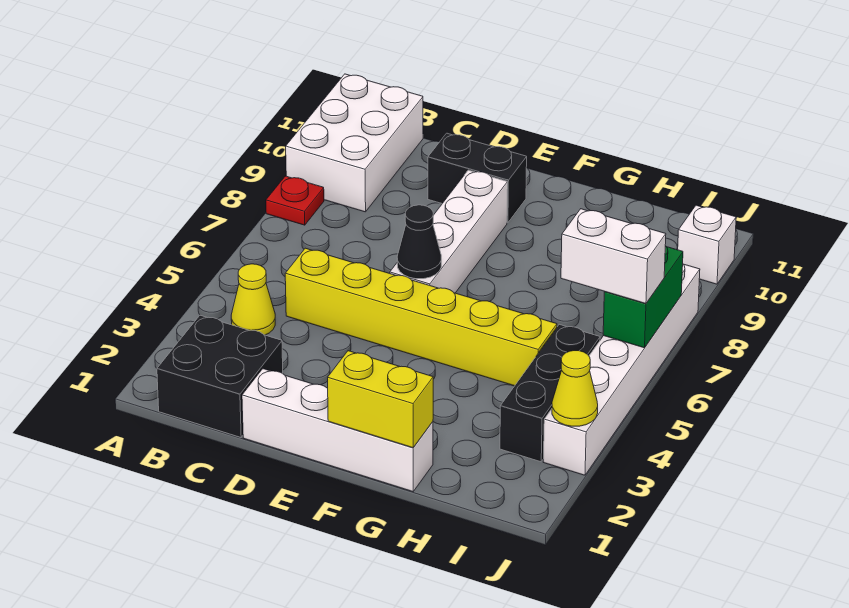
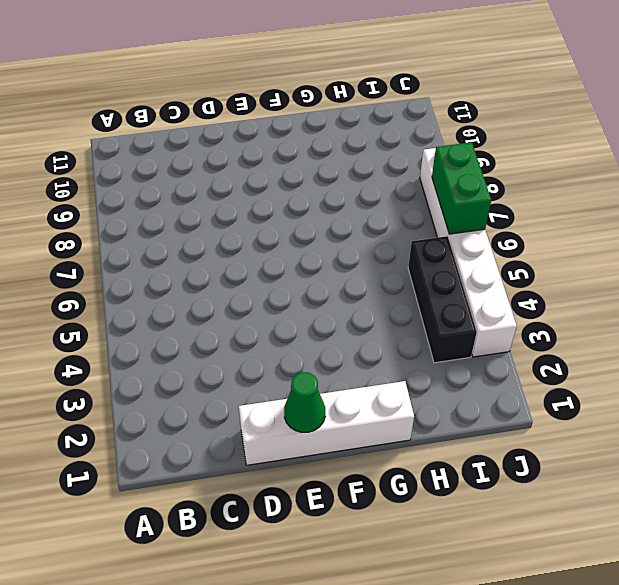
green cone E1 level 2 -> none
none -> red plate A8 level 1
none -> white brick A9:B11 level 1
none -> black brick B1:C2 level 1

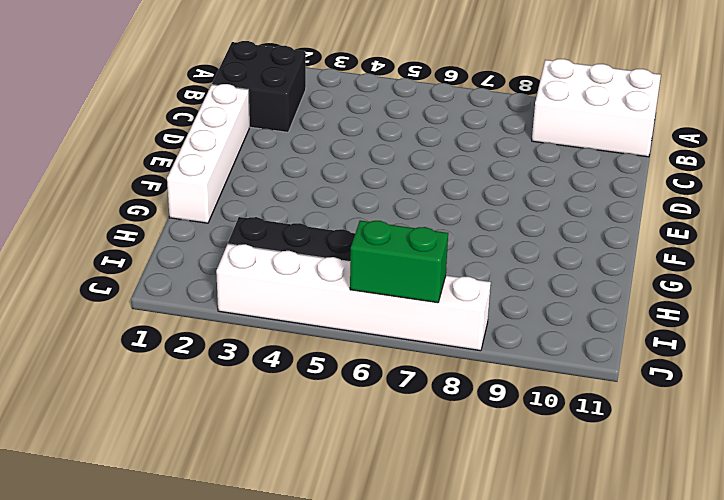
none -> red plate A8 level 1
none -> yellow cone B4 level 1
none -> yellow brick C5:H5 level 1

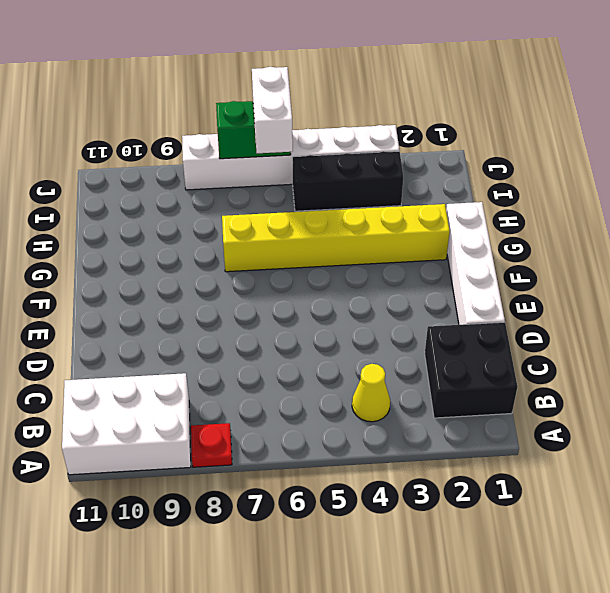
yellow brick G2:G7 level 1 -> yellow brick C5:H5 level 1
none -> black brick D10:E10 level 1
none -> white brick E6:E9 level 1
none -> white brick J10 level 1

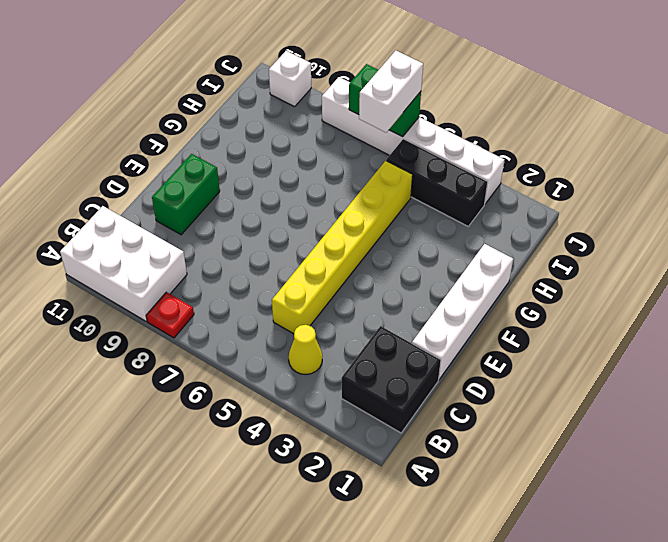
green brick D10:E10 level 1 -> black brick D10:E10 level 1
none -> white brick E6:E9 level 1
none -> black cone E6 level 2
none -> yellow brick F1:G1 level 2

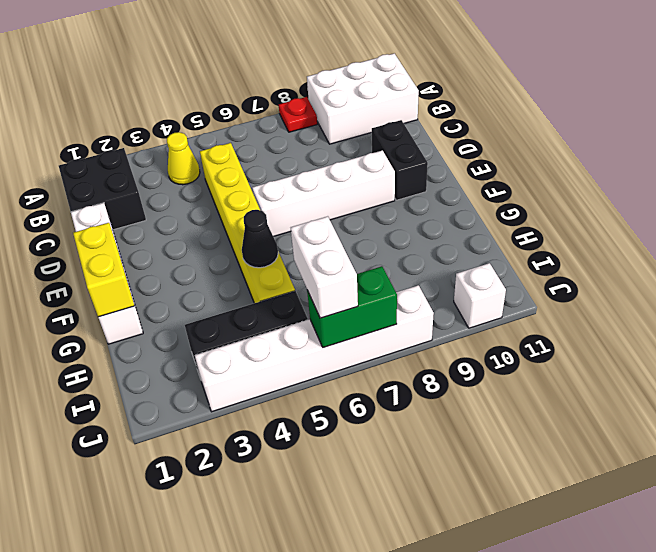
black cone G5 level 2 -> black cone E6 level 2
none -> yellow cone J3 level 2

